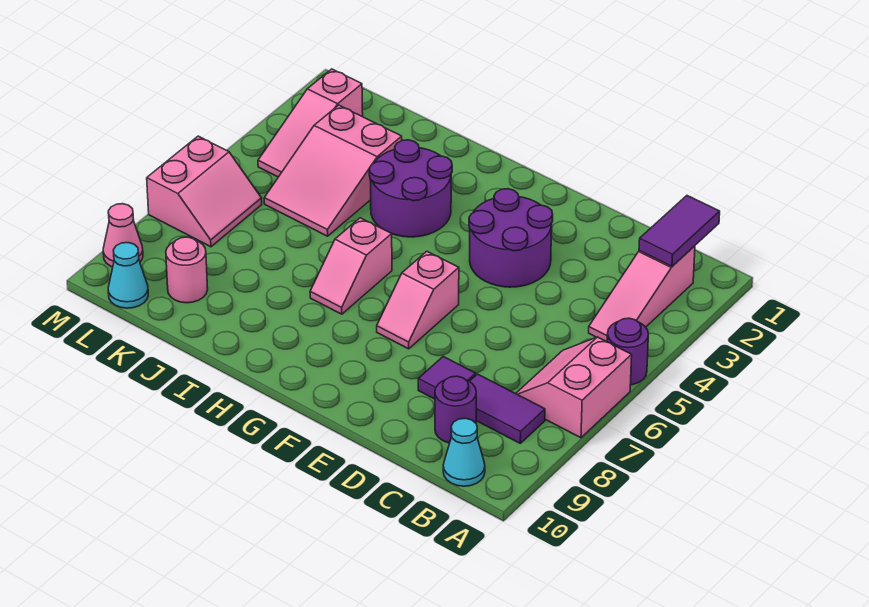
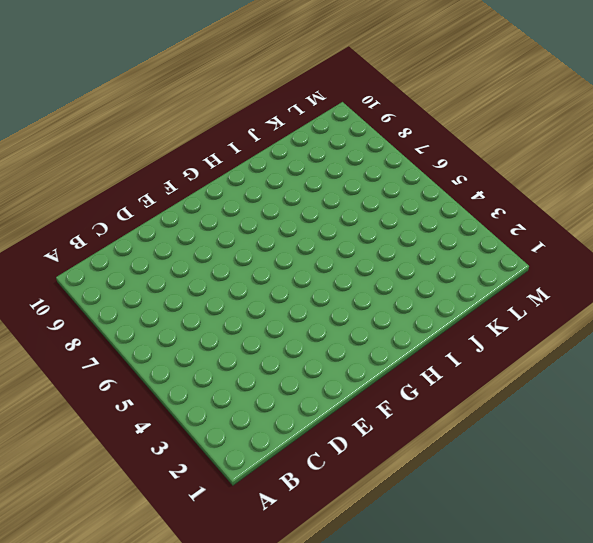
none -> purple round brick A5 level 1
none -> pink slope A6:B7 level 1 top A
none -> pink slope B2:B4 level 1 top 2

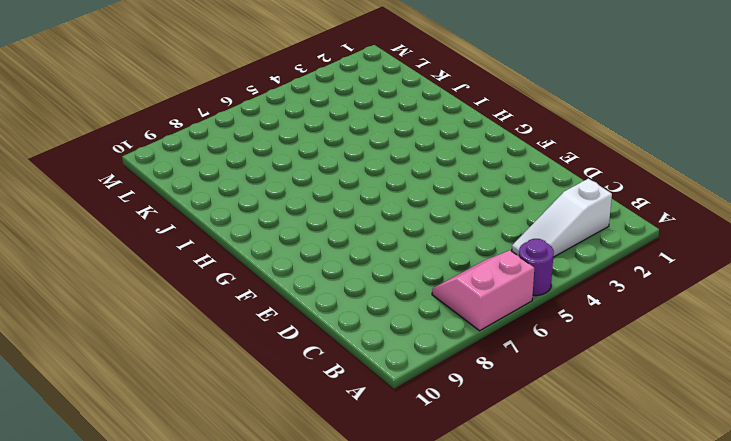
white slope B2:B4 level 1 top 2 -> pink slope B2:B4 level 1 top 2
none -> purple tile B8:C8 level 1
none -> cyan cone B10 level 1
none -> purple round brick C9 level 1

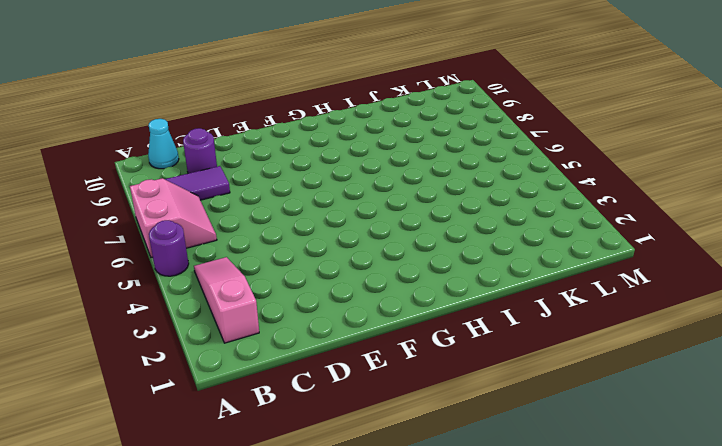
none -> purple tile D8 level 1
none -> purple round brick E3:F4 level 1
none -> pink slope F6:F7 level 1 top 6

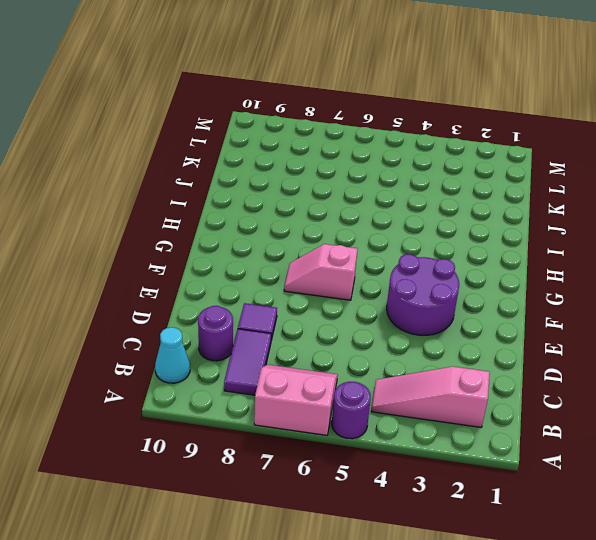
none -> purple round brick H3:I4 level 1
none -> pink slope H6:H7 level 1 top 6
none -> pink slope J3:K5 level 1 top 3

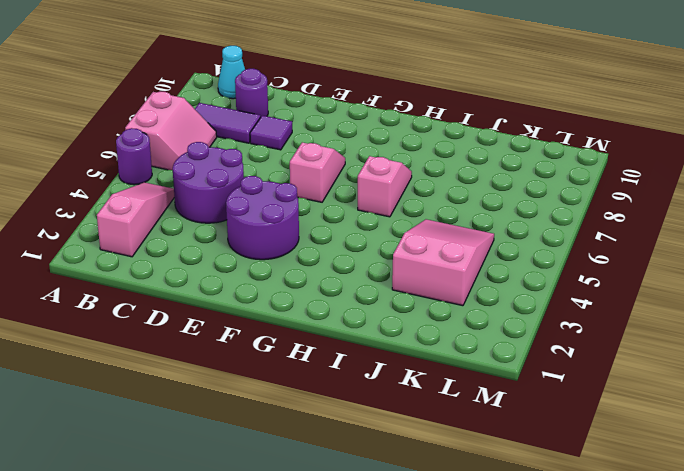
purple round brick C4:D5 level 1 -> purple round brick H3:I4 level 1
none -> pink round brick K9 level 1
none -> pink slope L2:L4 level 1 top 2
none -> pink slope L6:M7 level 1 top M

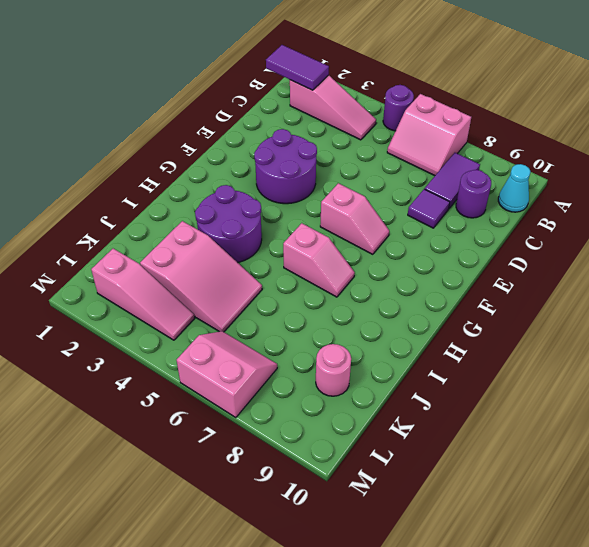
none -> cyan cone L10 level 1
none -> pink cone M9 level 1

